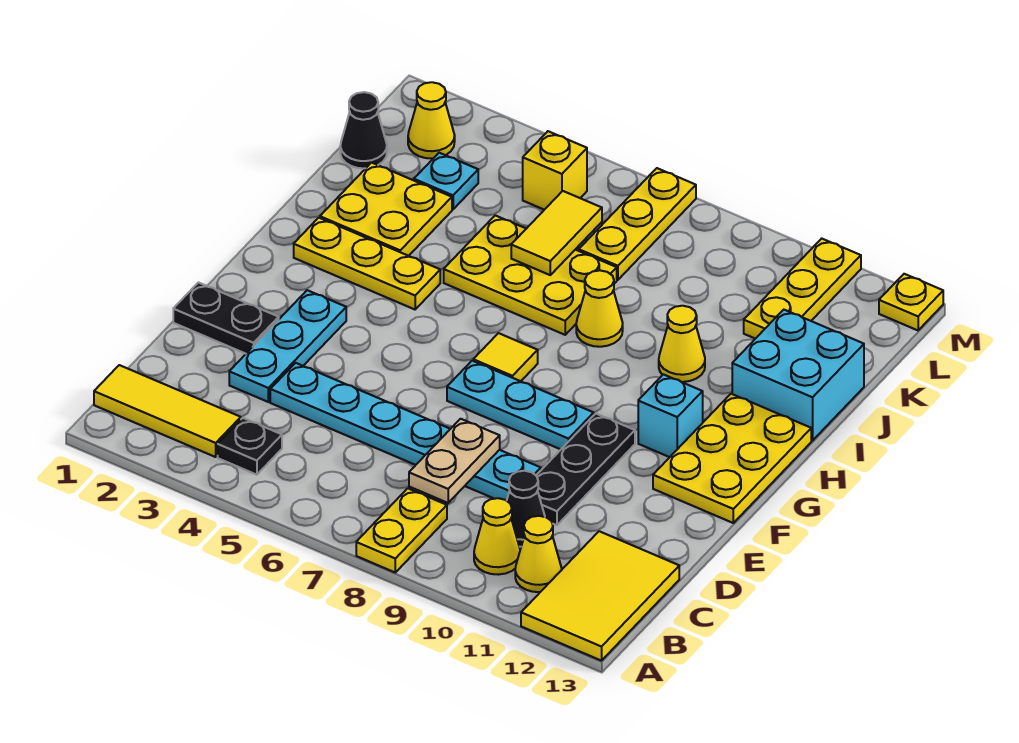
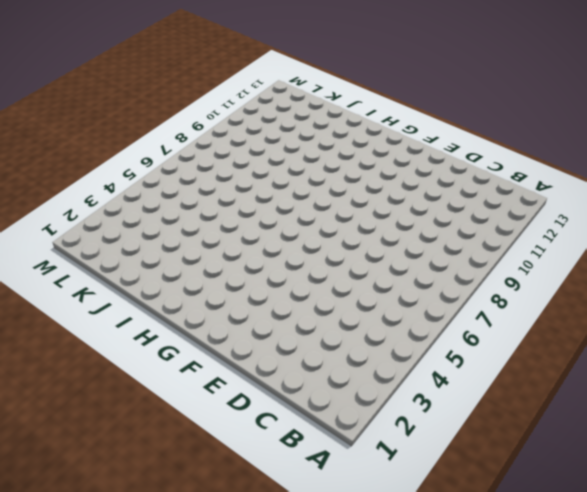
none -> yellow plate A8:B8 level 1
none -> yellow tile A12:C13 level 1
none -> yellow tile B1:B3 level 1
none -> black plate B4 level 1

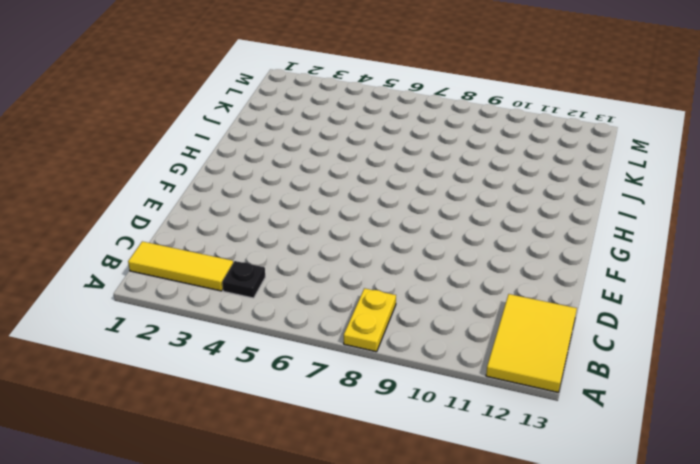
none -> yellow cone B10 level 1
none -> yellow cone B11 level 1
none -> black cone C10 level 1
none -> cyan plate D3:F3 level 1

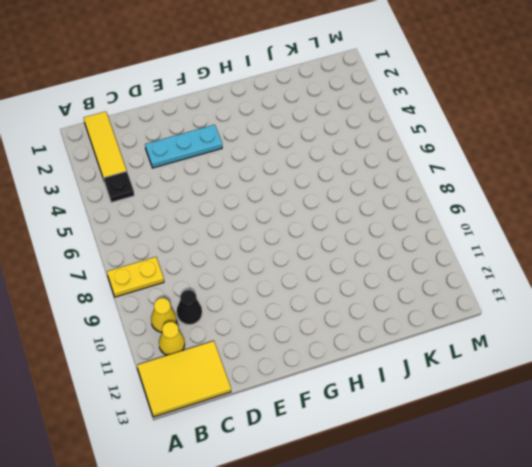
none -> cyan plate D4:D9 level 1
none -> black plate D10:F10 level 1
none -> black plate E1:E2 level 1
none -> cyan plate F7:F9 level 1

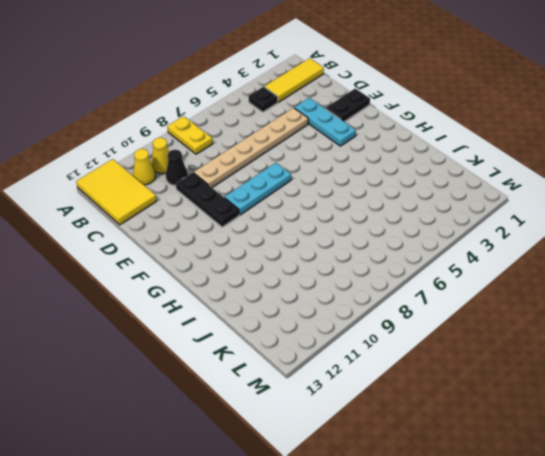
tan plate D4:D9 level 1 -> cyan plate D4:D9 level 1
none -> yellow plate F12:H13 level 1
none -> yellow tile G7 level 1
none -> cyan brick G11 level 1
none -> yellow plate H2:H4 level 1

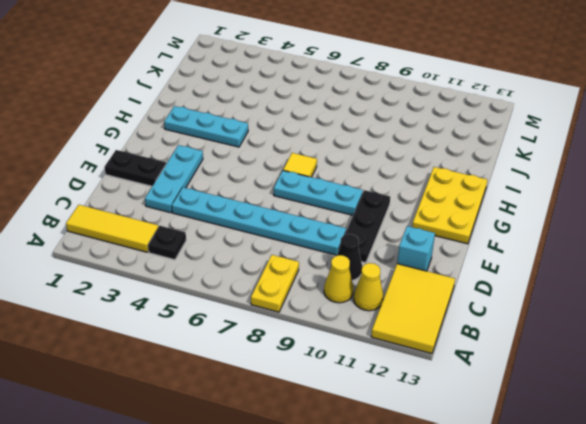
cyan brick D12 level 1 -> cyan brick G11 level 1
cyan plate H2:H4 level 1 -> yellow plate H2:H4 level 1
none -> yellow plate I2:J3 level 1
none -> yellow plate I5:J7 level 1
none -> yellow cone I8 level 1
none -> yellow cone I10 level 1

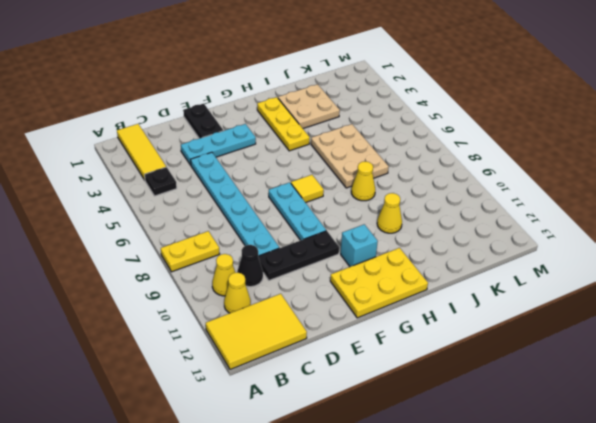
tan plate I2:J3 level 1 -> yellow plate I2:J3 level 1
tan plate I5:J7 level 1 -> yellow plate I5:J7 level 1
none -> cyan brick I12:J13 level 1
none -> black cone K1 level 1
none -> cyan plate K3 level 1
none -> yellow plate K7:M7 level 1

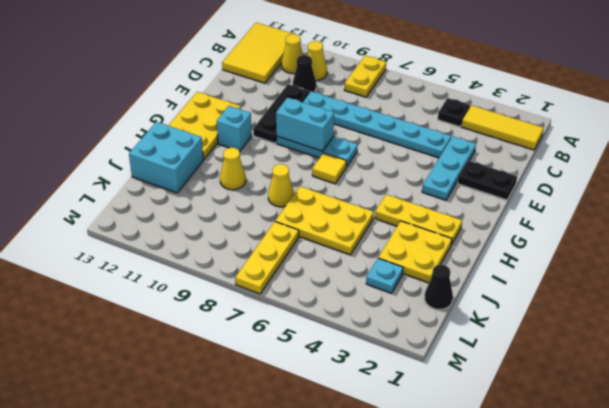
cyan brick F8:F9 level 2 -> none
none -> yellow plate K11:M11 level 1
none -> yellow cone L2 level 1
none -> yellow brick L5 level 1
none -> yellow plate M13 level 1

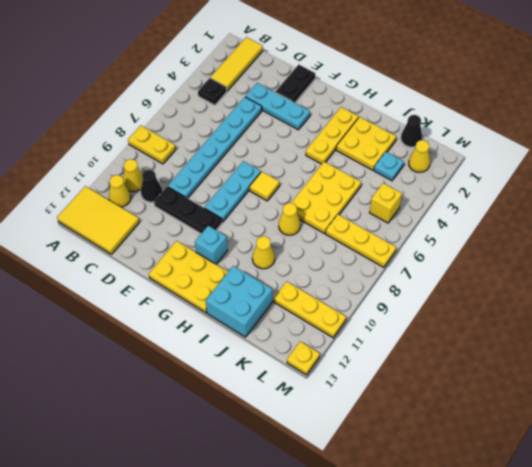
none -> tan plate C8:D8 level 2
none -> yellow tile J6:K6 level 2

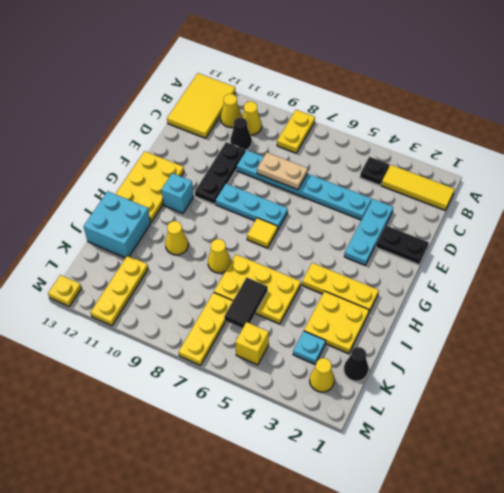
tan plate D7:D8 level 2 -> tan plate C8:D8 level 2
black tile J6:K6 level 2 -> yellow tile J6:K6 level 2

